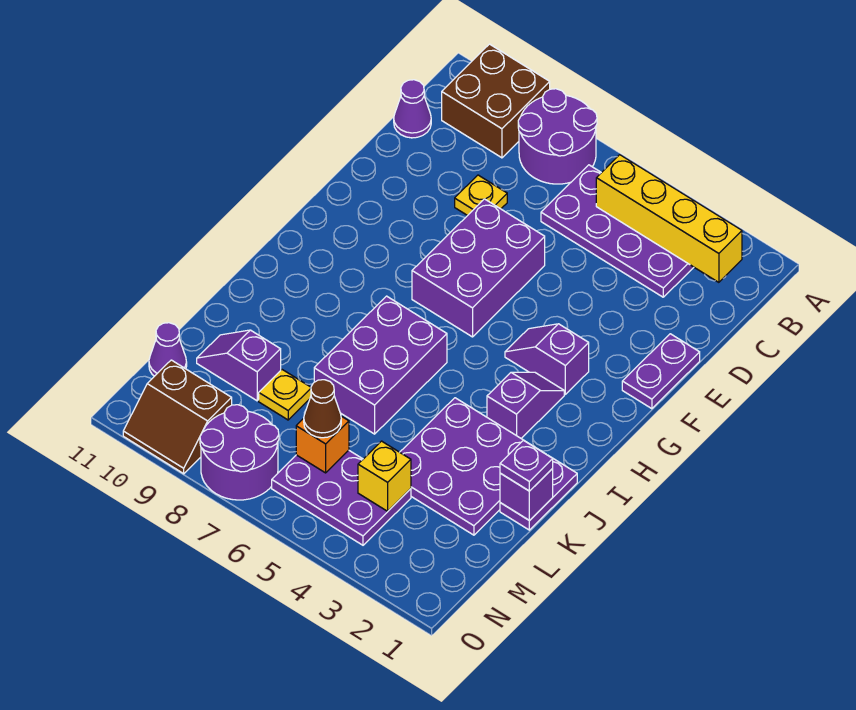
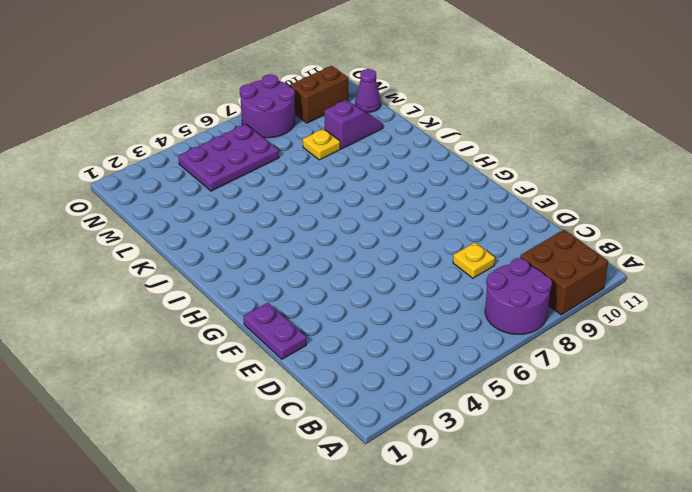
none -> purple plate B3:C6 level 1
none -> purple cone C11 level 1
none -> purple brick E6:G7 level 1

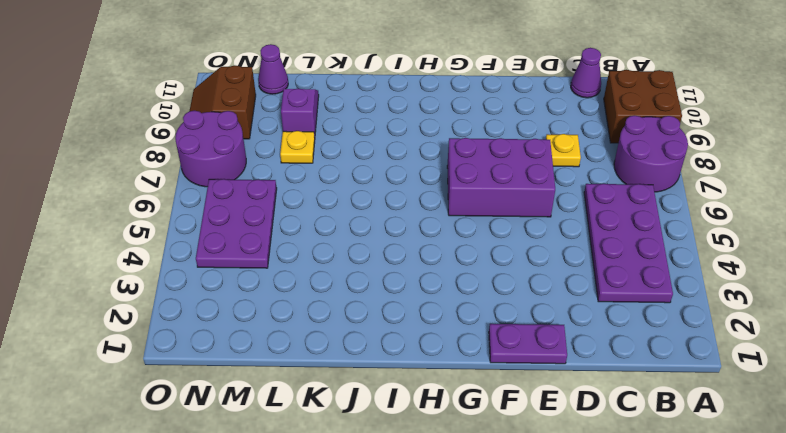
none -> purple slope G3:G4 level 1 top 3
none -> purple slope H3:I3 level 1 top I
none -> purple brick I6:K7 level 1

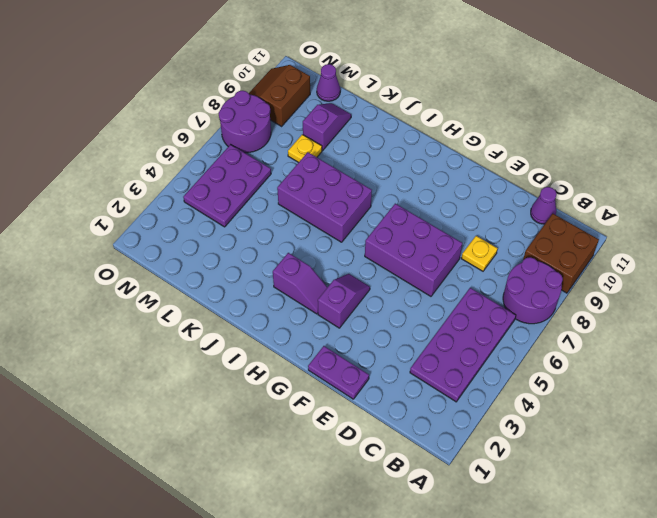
none -> purple plate J1:K1 level 1
none -> purple plate J2:L4 level 1
none -> yellow brick B2:B5 level 2

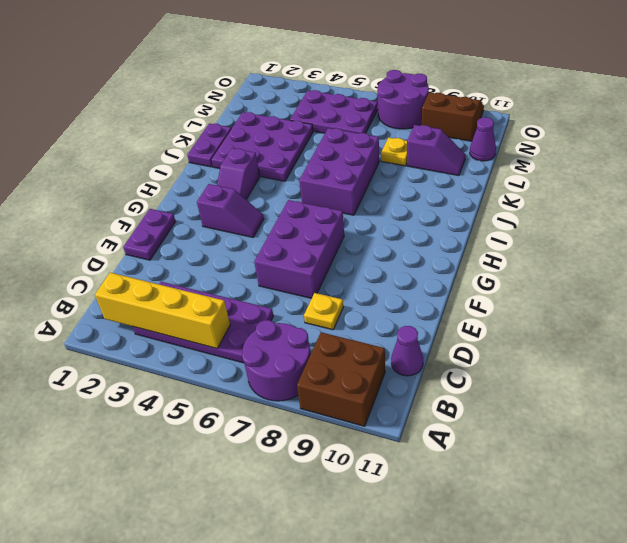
none -> purple brick K1 level 2
none -> yellow brick M4 level 2
none -> orange brick M6 level 2

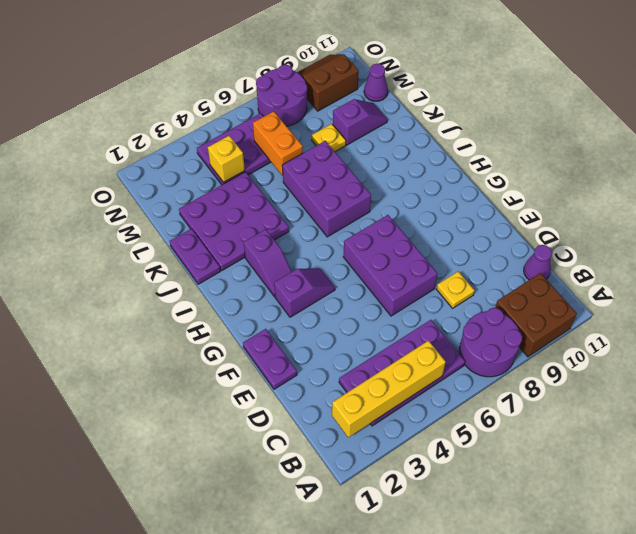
orange brick L6:M6 level 2 -> orange brick M6 level 2
none -> purple brick K1 level 2
none -> purple plate K1 level 3
none -> brown cone M6 level 3

